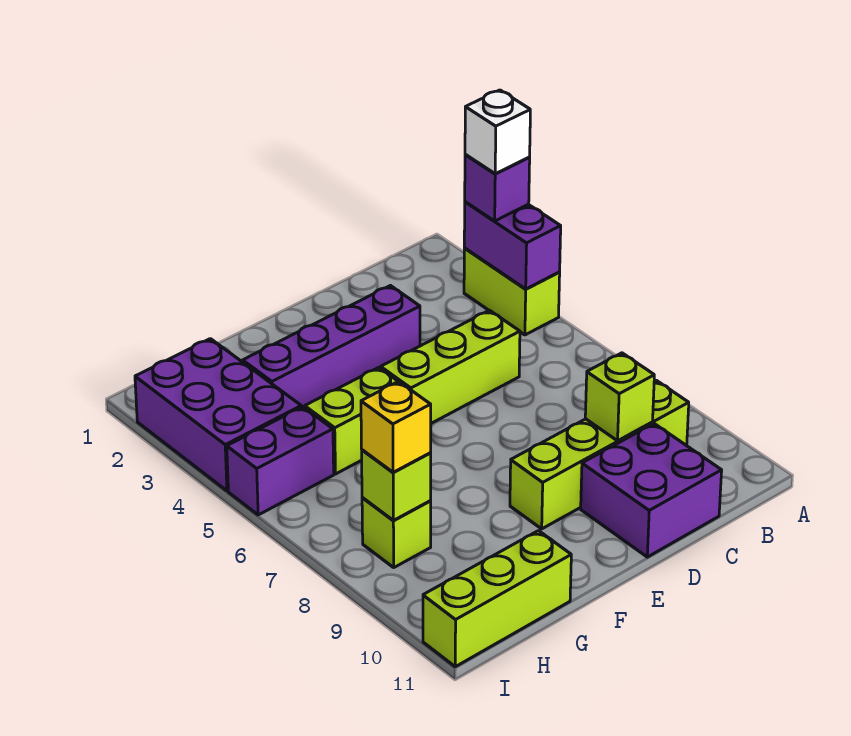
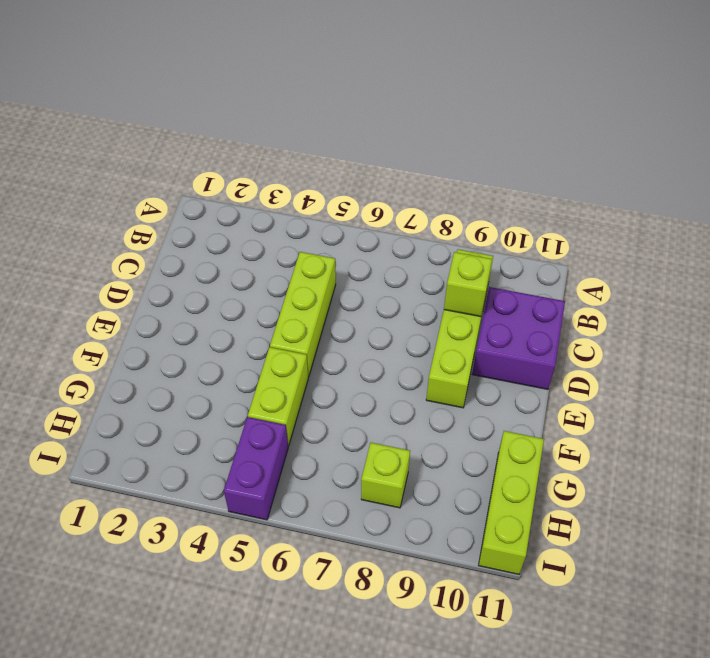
none -> lime brick A3:A4 level 1
none -> purple brick D3:G3 level 1
none -> purple brick H2:I4 level 1

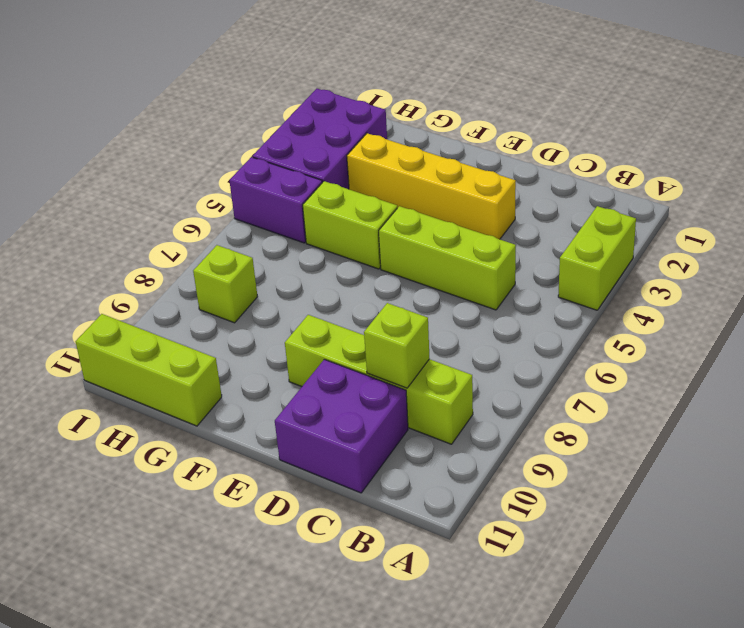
yellow brick D3:G3 level 1 -> purple brick D3:G3 level 1
none -> purple brick A3:A4 level 2
none -> lime brick H8 level 2
none -> purple brick A3 level 3

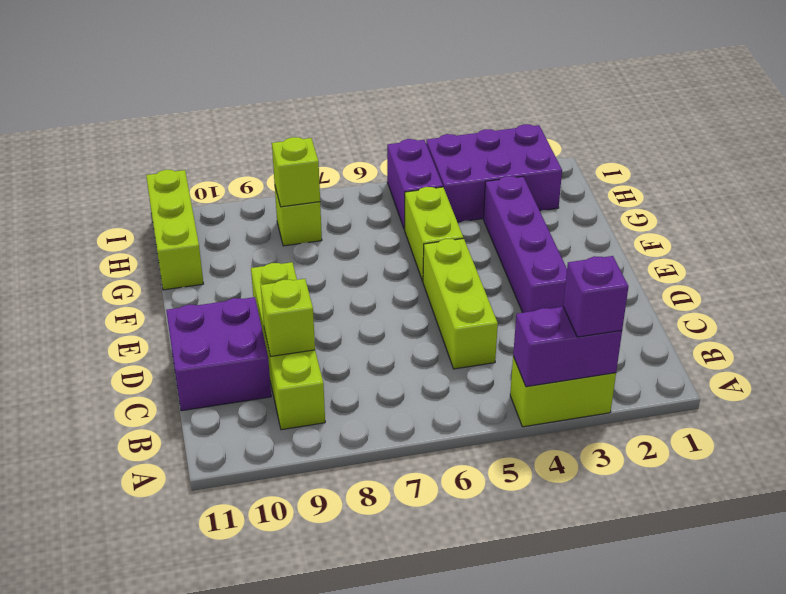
none -> yellow brick H8 level 3
none -> white brick A3 level 4

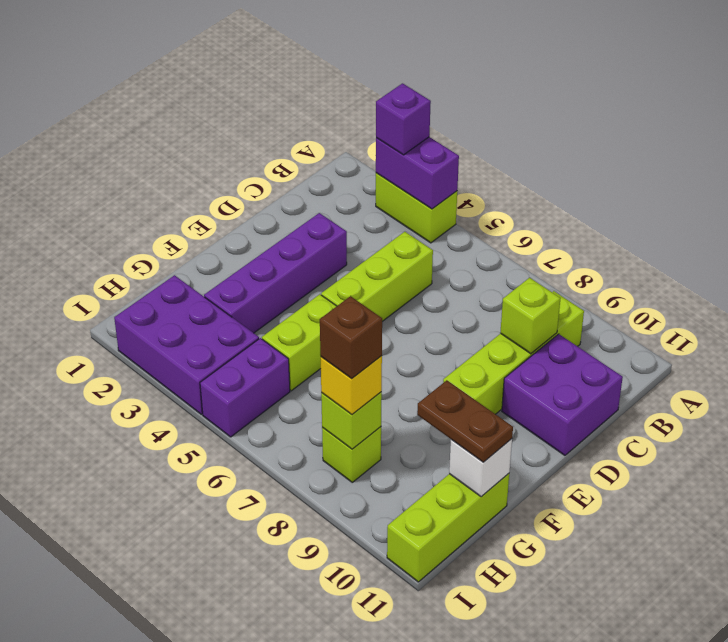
brown plate G10:G11 level 3 -> none
white brick G11 level 2 -> white brick A3 level 4
brown brick H8 level 4 -> none

